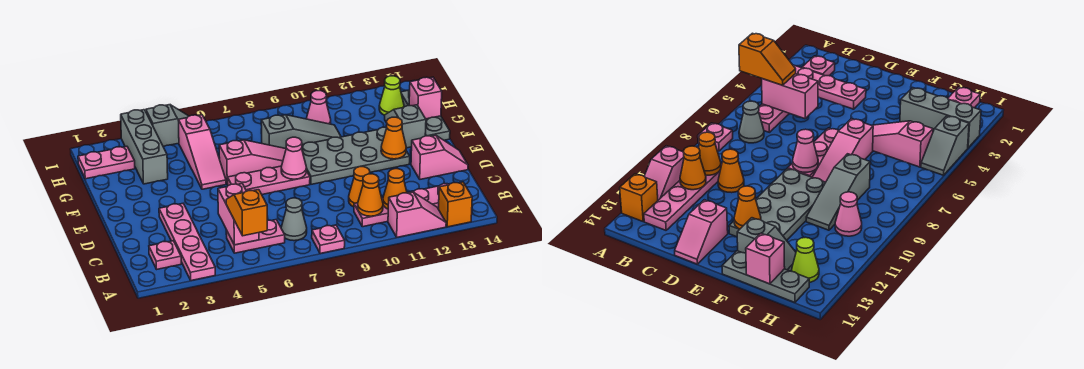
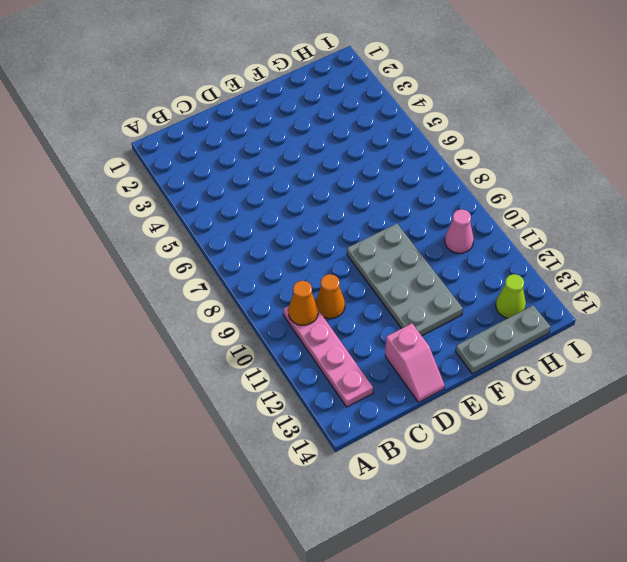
none -> pink plate A3:D3 level 1
none -> pink plate A8 level 1
none -> pink slope A11:A12 level 1 top 11

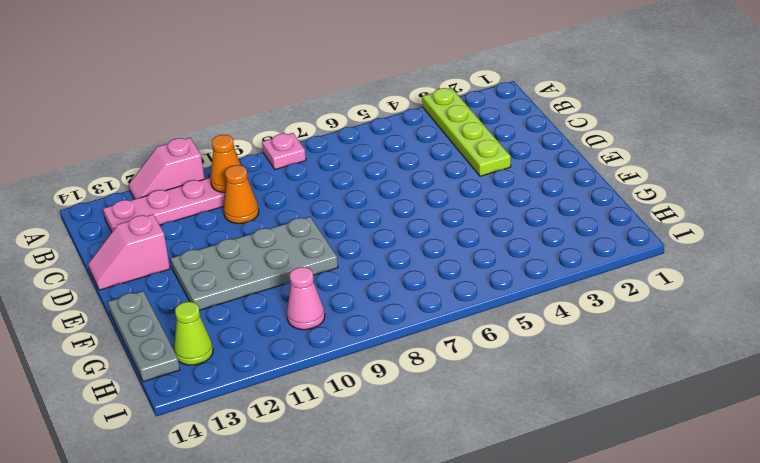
lime plate A3:D3 level 1 -> pink plate A3:D3 level 1
none -> orange brick A13 level 1
none -> pink plate B2 level 1
none -> pink plate B5:B6 level 1

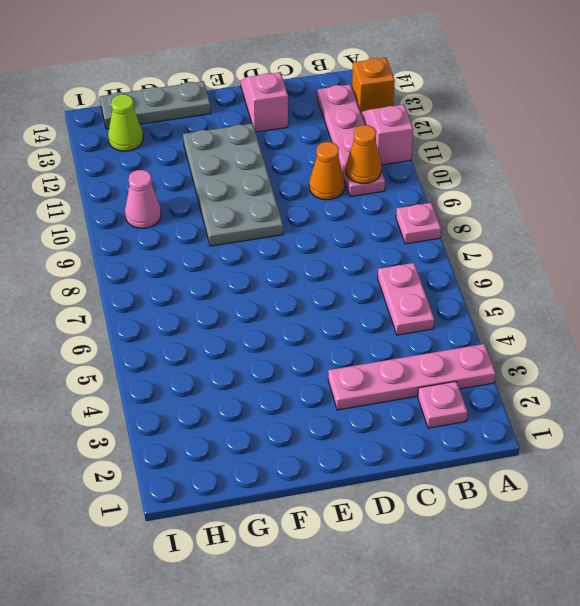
none -> grey cone B7 level 1
none -> pink plate E6:E8 level 1
none -> pink slope F5:H5 level 1 top H

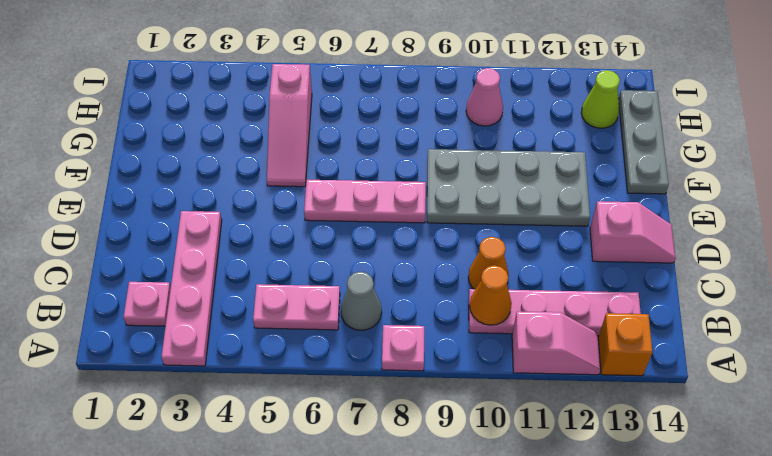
none -> pink slope F6:F8 level 1 top 6
none -> grey slope F13:G13 level 1 top F
none -> grey brick G3:I3 level 1

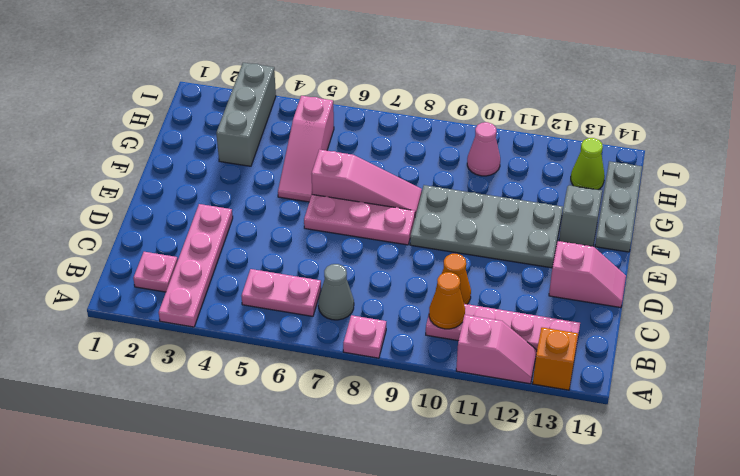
none -> grey slope G8:G10 level 1 top 8
none -> pink plate H1:H2 level 1
none -> grey slope I4:I5 level 1 top 4

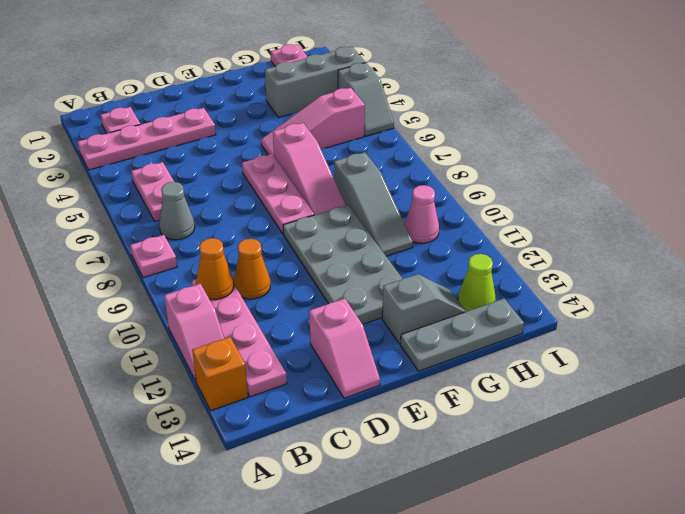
none -> pink brick B5:C5 level 2
none -> orange cone B11 level 2
none -> pink cone E8 level 2

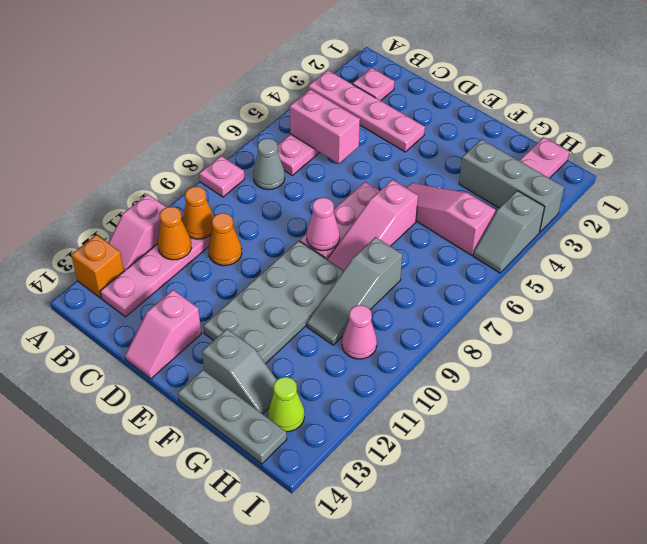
none -> orange cone E12 level 2
none -> pink brick G14 level 2
none -> orange slope A5:B5 level 3 top A

